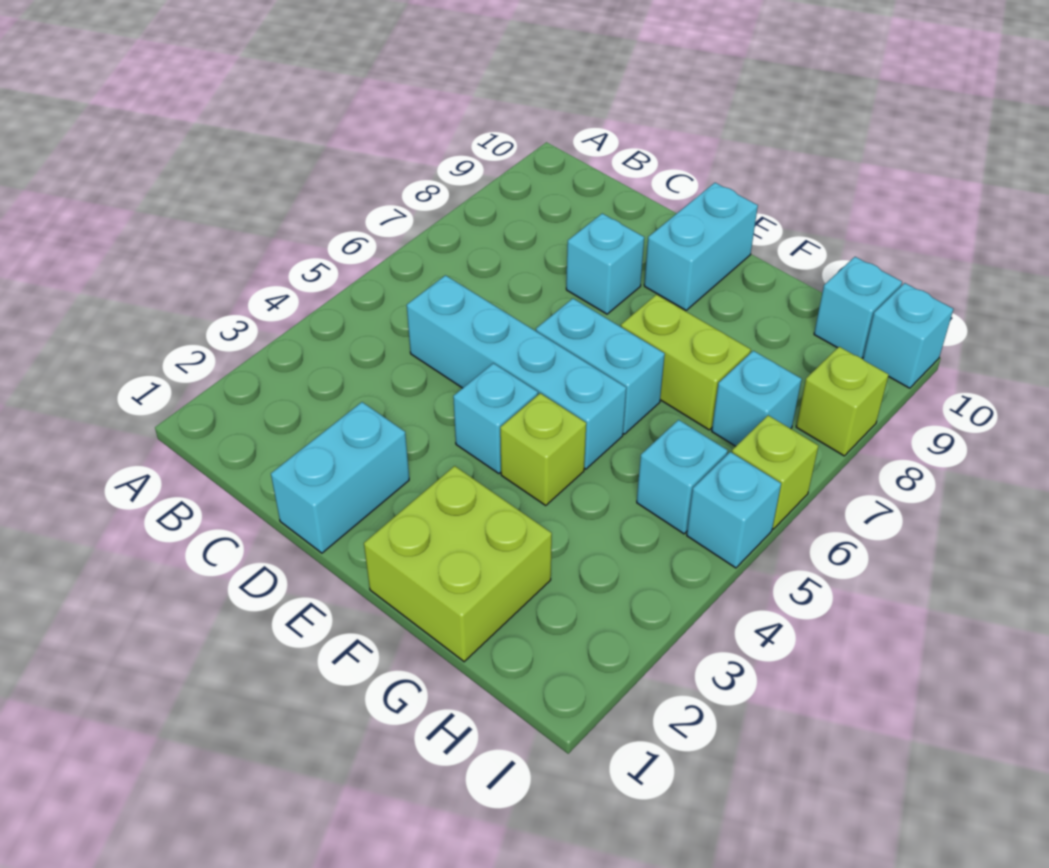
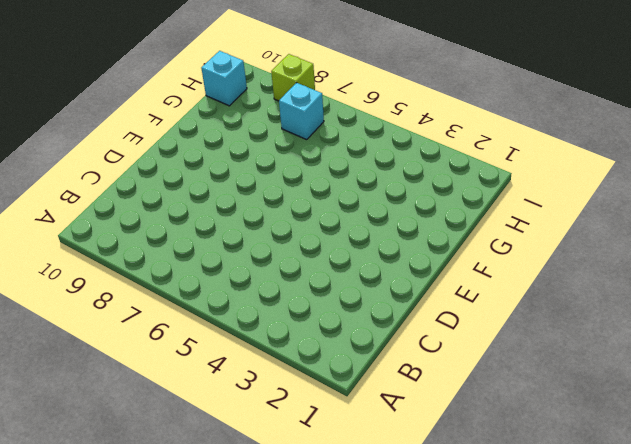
none -> cyan brick C5:F5 level 1
none -> cyan brick D1:D2 level 1
none -> cyan brick D8 level 1

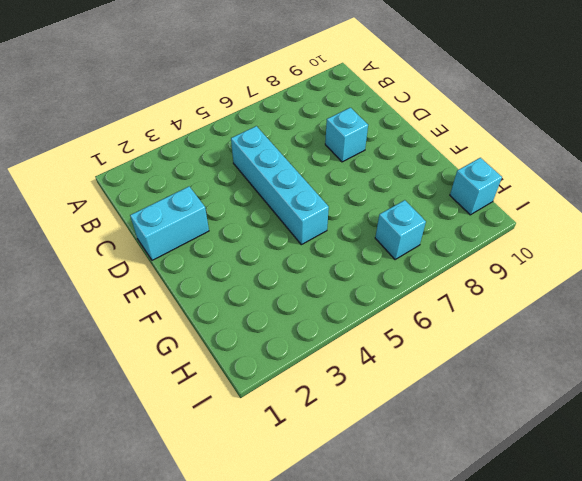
none -> cyan brick E4 level 1
none -> cyan brick E6:F6 level 1
none -> cyan brick E9:E10 level 1

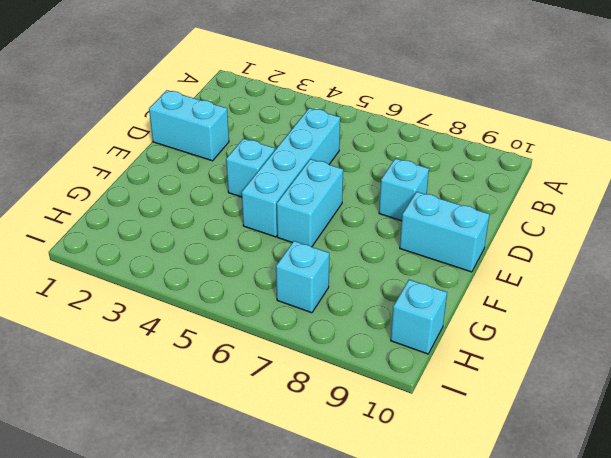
none -> lime brick F1:G2 level 1
none -> lime brick F4 level 1
none -> lime brick F7:G7 level 1

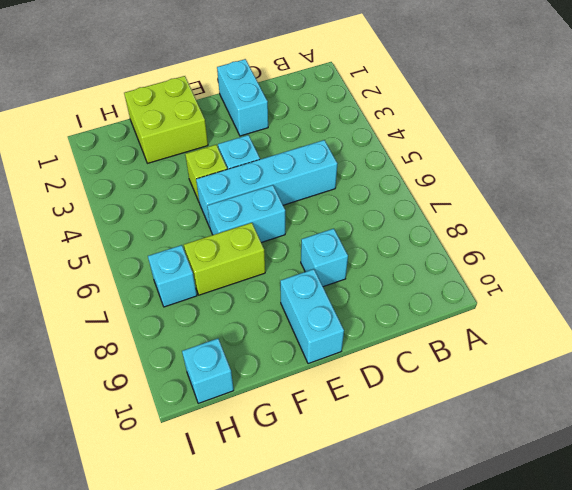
none -> cyan brick H5 level 1
none -> cyan brick I5 level 1
none -> lime brick I6 level 1

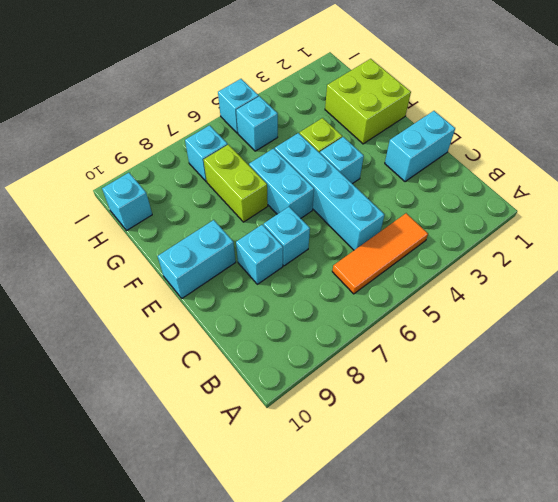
orange tile B4:B6 level 1 -> none
cyan brick D7 level 1 -> cyan brick I10 level 1
none -> lime brick I6 level 1
none -> lime brick I8 level 1

